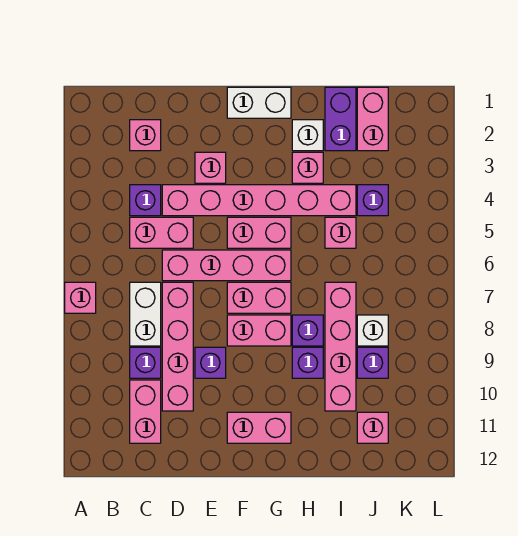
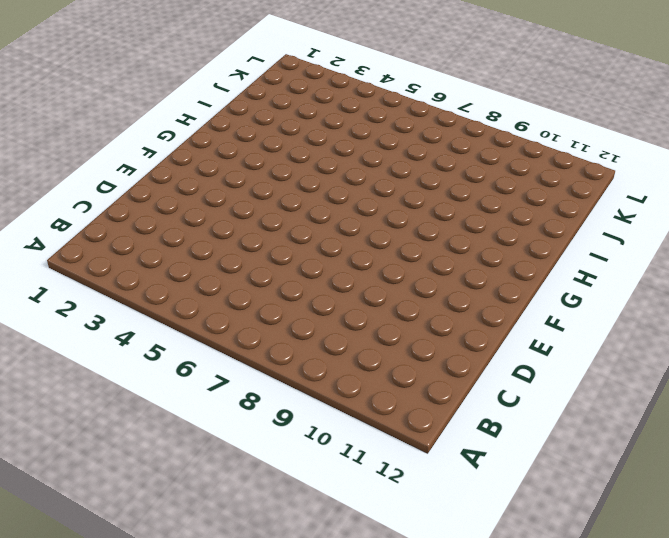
none -> pink brick A7 level 1
none -> pink brick C2 level 1
none -> purple brick C4 level 1

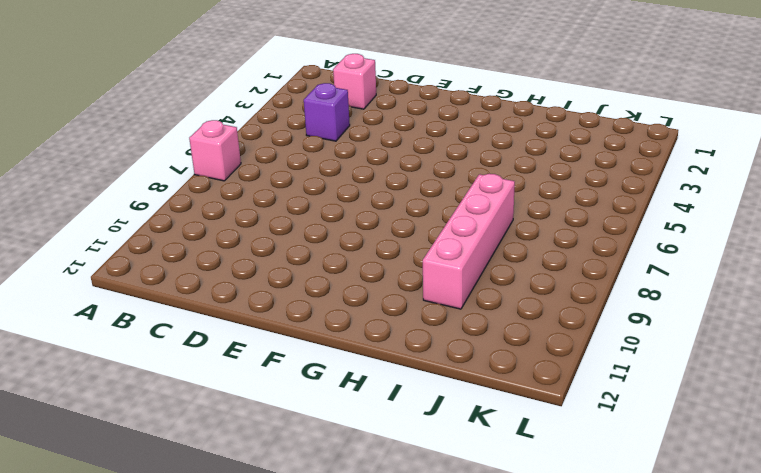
none -> pink brick C5:D5 level 1
none -> white brick C7:C8 level 1
none -> purple brick C9 level 1

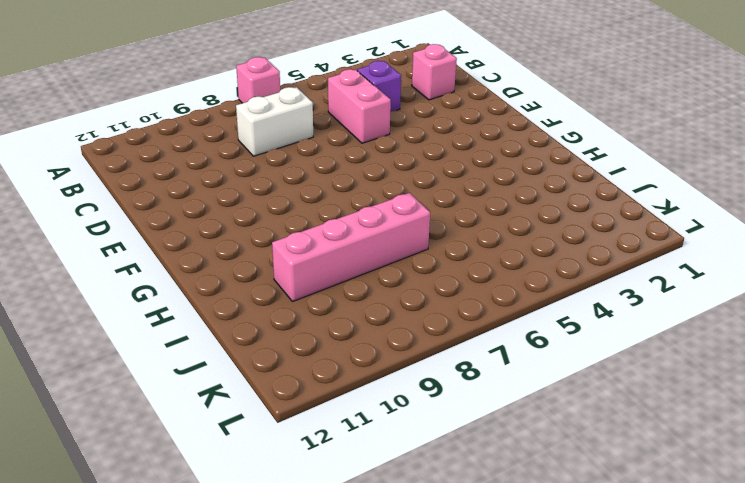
none -> purple brick C9 level 1
none -> pink brick C10:C11 level 1
none -> pink brick D4:I4 level 1

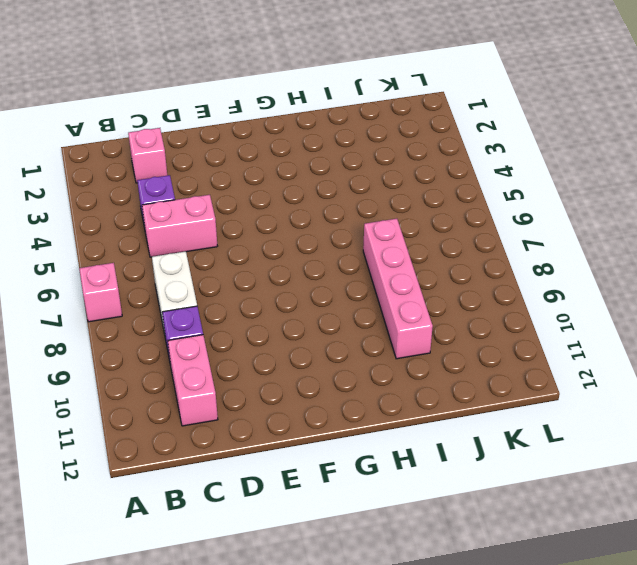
none -> pink brick D4:I4 level 1
none -> pink brick D6:G6 level 1
none -> pink brick D7:D10 level 1

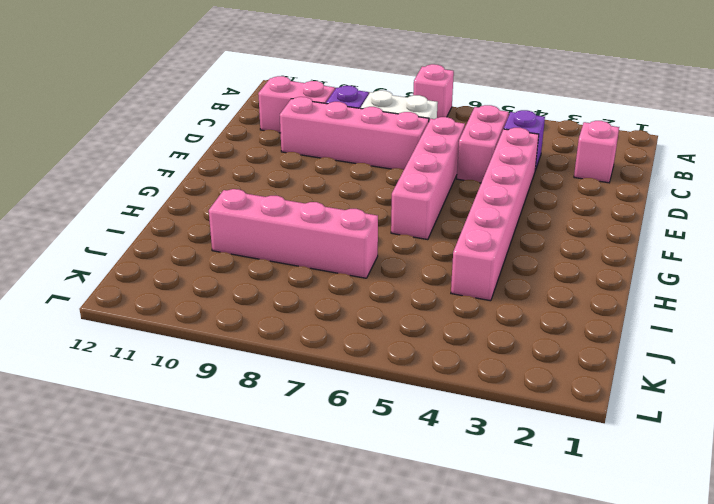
none -> pink brick E3 level 1
none -> purple brick E9 level 1
none -> white brick F1:G1 level 1

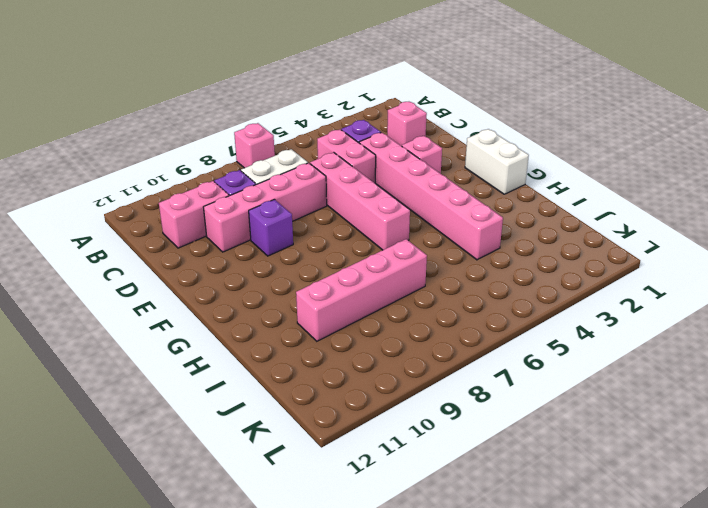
none -> pink brick F5:G5 level 1
none -> pink brick F7:G7 level 1
none -> pink brick F8:G8 level 1

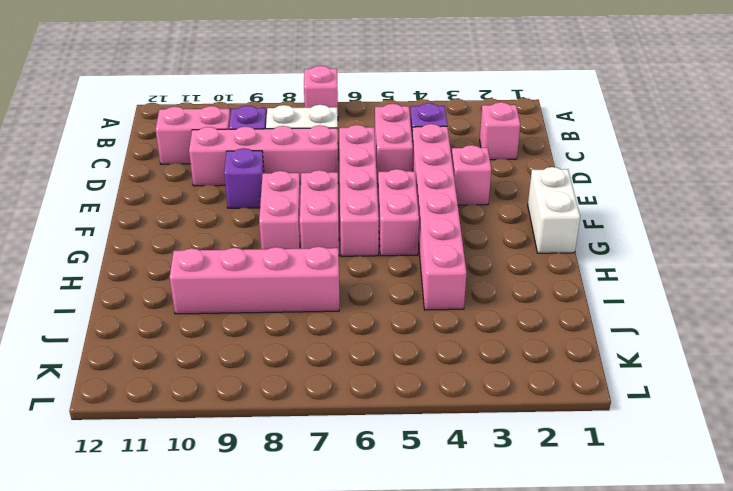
none -> pink brick F11:G11 level 1
none -> white brick H2 level 1
none -> pink brick H3 level 1

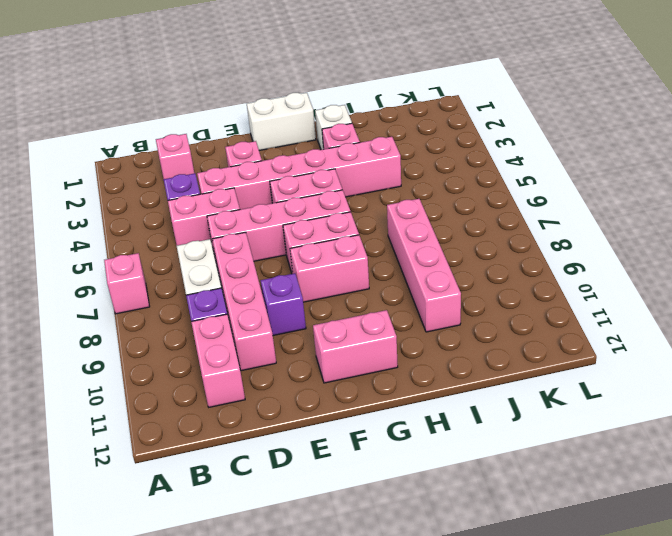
none -> purple brick H8 level 1
none -> purple brick H9 level 1
none -> purple brick I1:I2 level 1

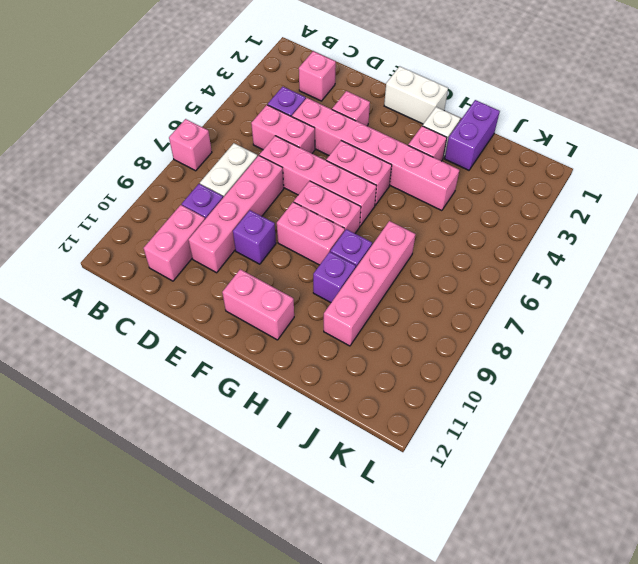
none -> pink brick I5 level 1
none -> pink brick J1:J2 level 1
none -> purple brick J4 level 1

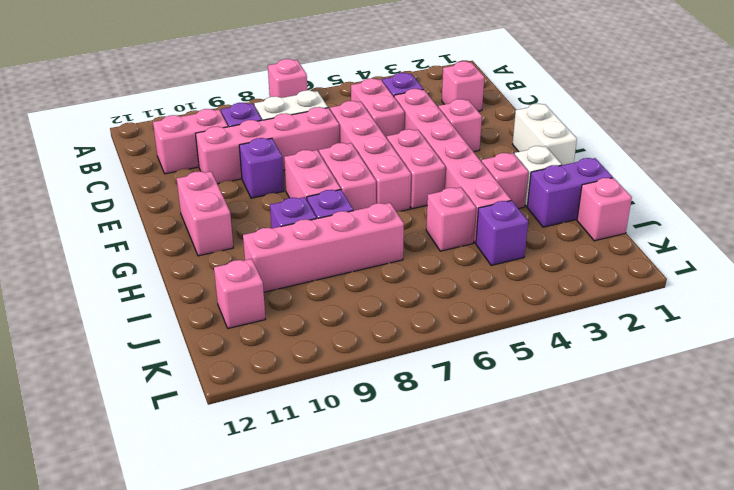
pink brick J1 level 1 -> pink brick J1:J2 level 1
none -> white brick J8 level 1
none -> purple brick J9 level 1

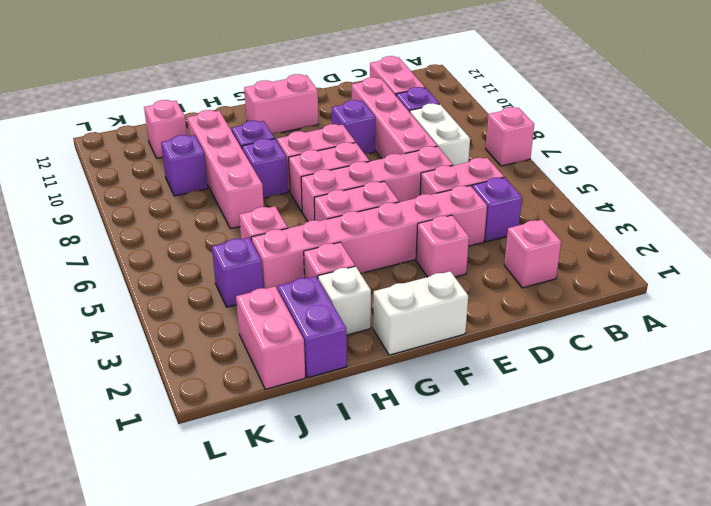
none -> white brick J8 level 1

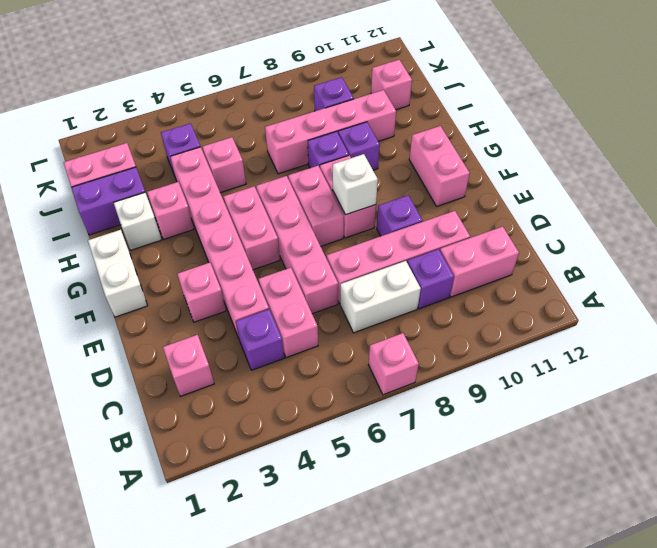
white brick F8 level 2 -> white brick J8 level 1

